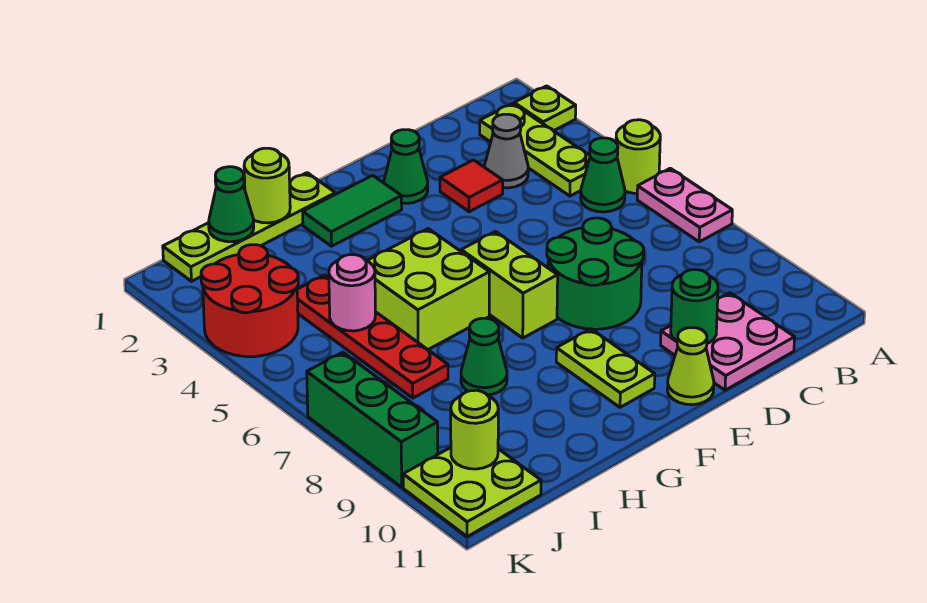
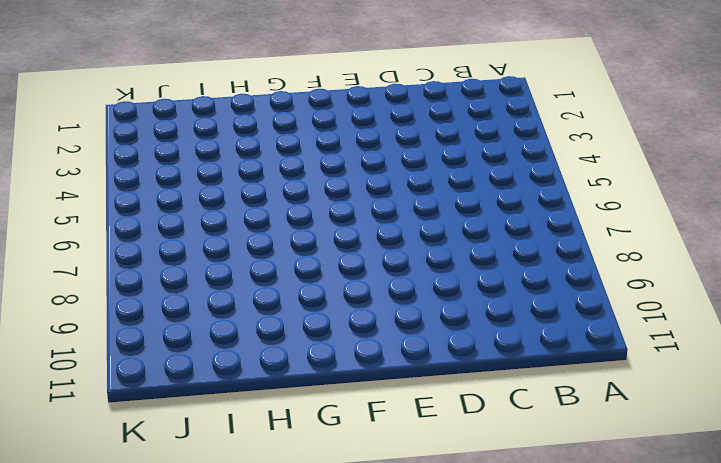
none -> lime plate A2 level 1
none -> lime round brick A5 level 1
none -> pink plate A6:A7 level 1

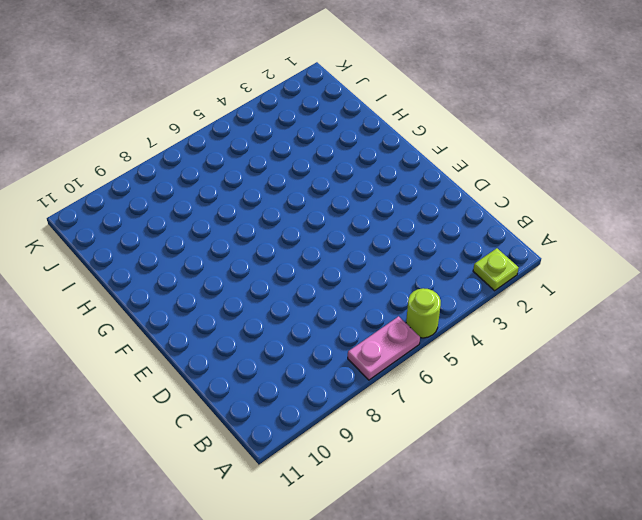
none -> lime plate B2:B4 level 1
none -> green cone B5 level 1
none -> grey cone C3 level 1

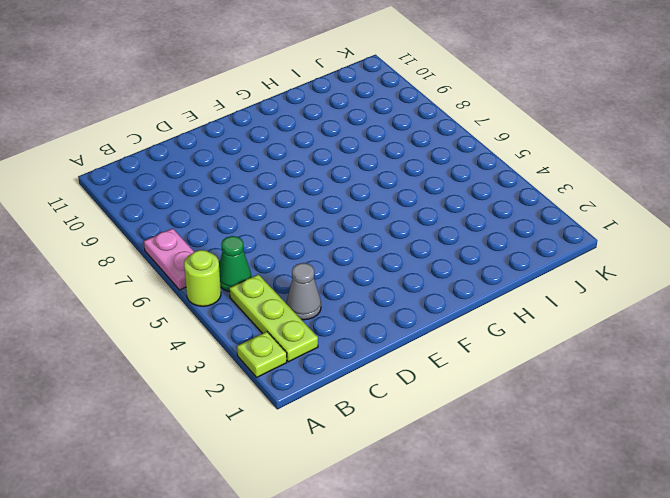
none -> pink plate C10:D11 level 1
none -> red tile D3 level 1
none -> green round brick D7:E8 level 1

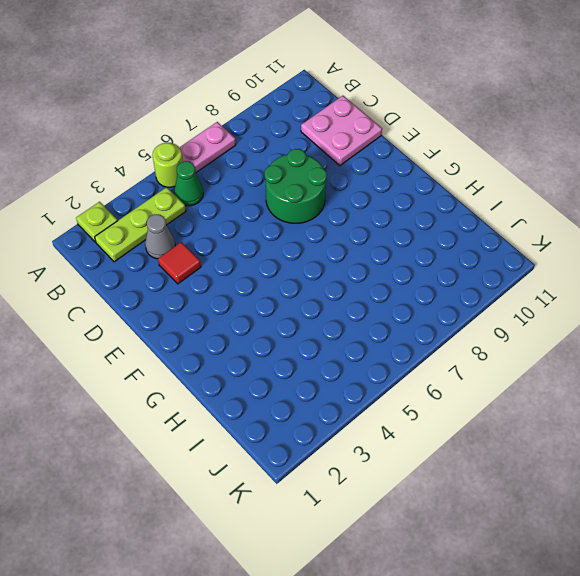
none -> green cone E2 level 1
none -> lime cone E11 level 1
none -> green tile F2:G2 level 1

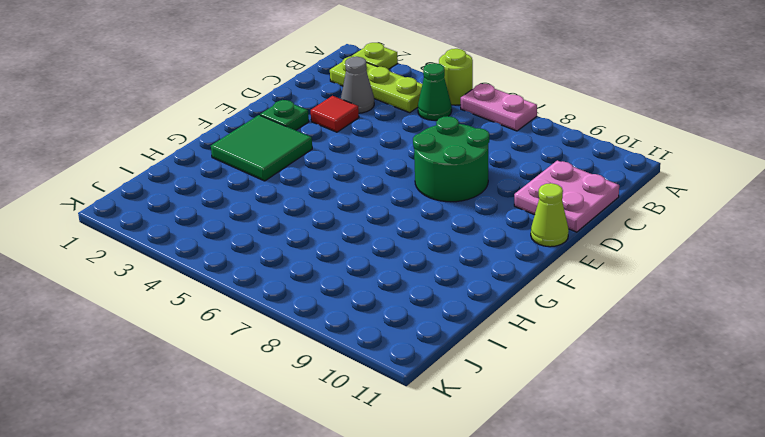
green plate E2 level 1 -> green cone E2 level 1
green tile F2:G3 level 1 -> green tile F2:G2 level 1
none -> lime brick F6:F7 level 1
none -> lime plate F9:F10 level 1
none -> lime plate G1:J1 level 1

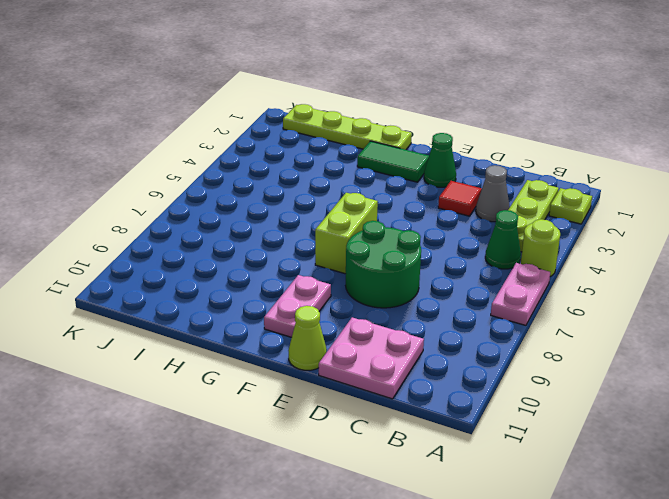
pink plate F9:F10 level 1 -> lime plate F9:F10 level 1
none -> lime brick G5:H6 level 1
none -> green cone H8 level 1
none -> red plate I4:I7 level 1

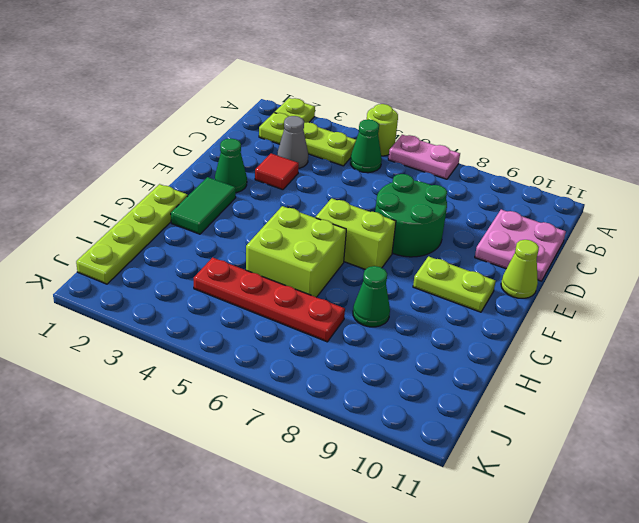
none -> red round brick J3:K4 level 1
none -> lime plate J10:K11 level 1
none -> green brick K7:K9 level 1

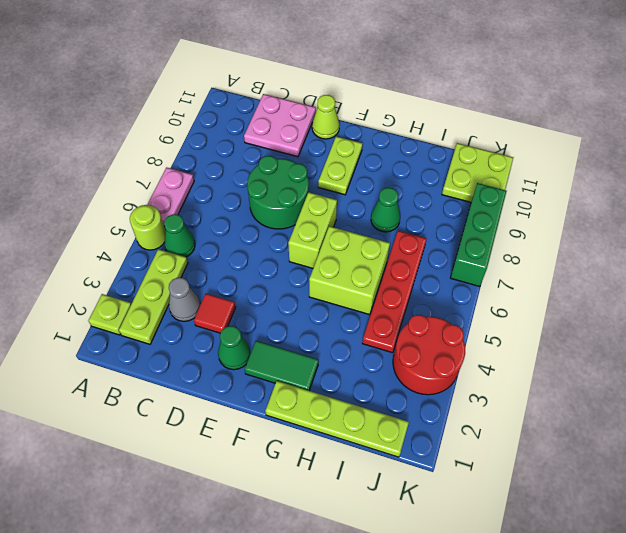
none -> green round brick D10 level 2
none -> lime round brick H1 level 2
none -> green cone I1 level 2

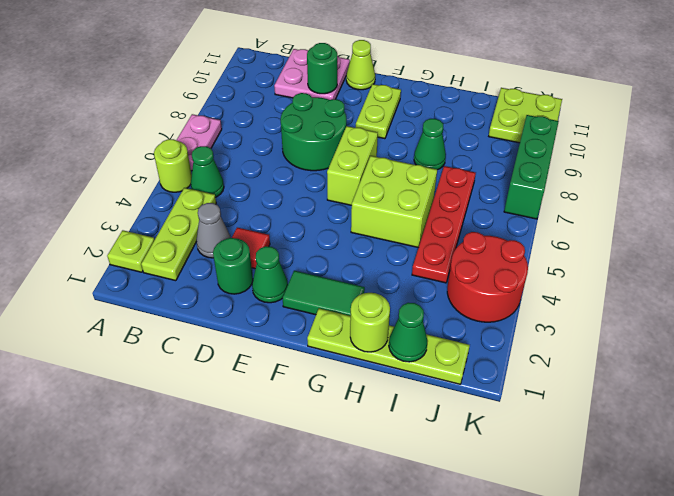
green round brick D2 level 1 -> none
none -> pink round brick I5 level 2
none -> lime round brick J10 level 2

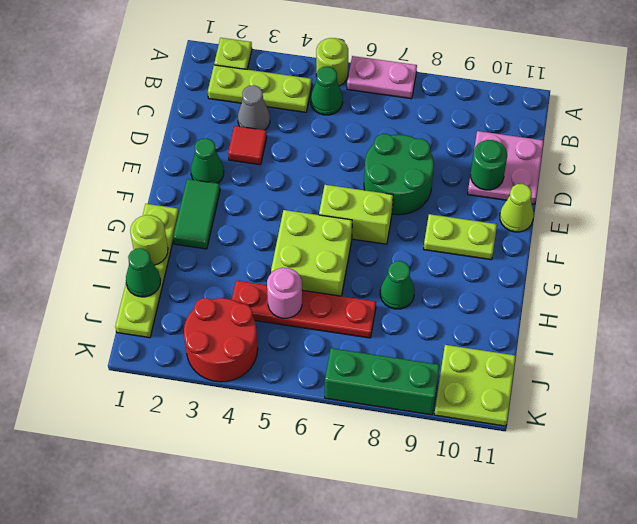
none -> lime round brick J10 level 2

